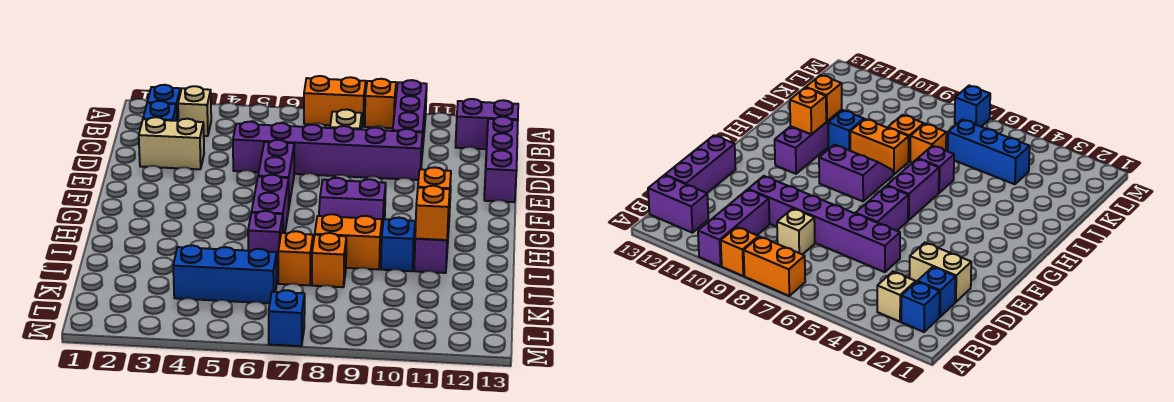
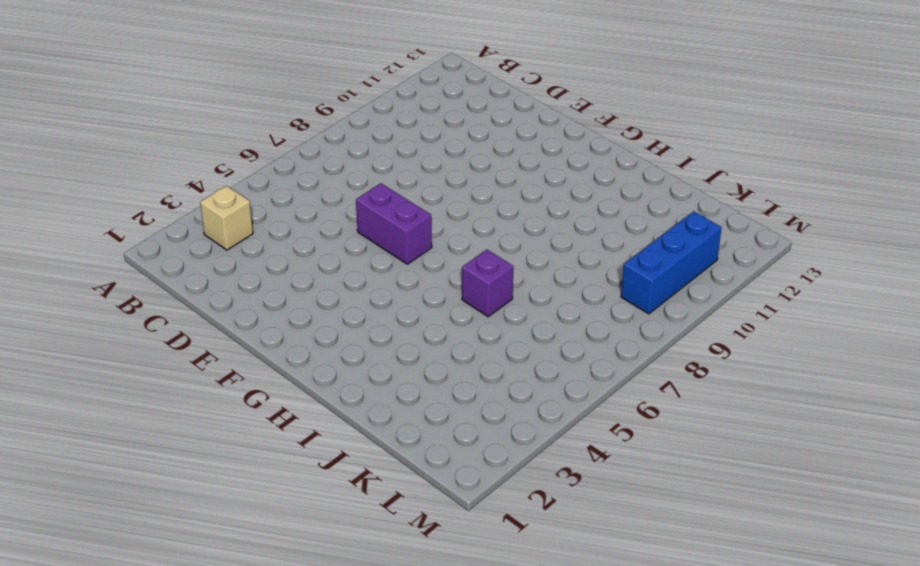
blue brick L9:L11 level 1 -> blue brick K4:K6 level 1
none -> orange brick A7:A8 level 1
none -> orange brick A9 level 1
none -> purple brick A10:C10 level 1

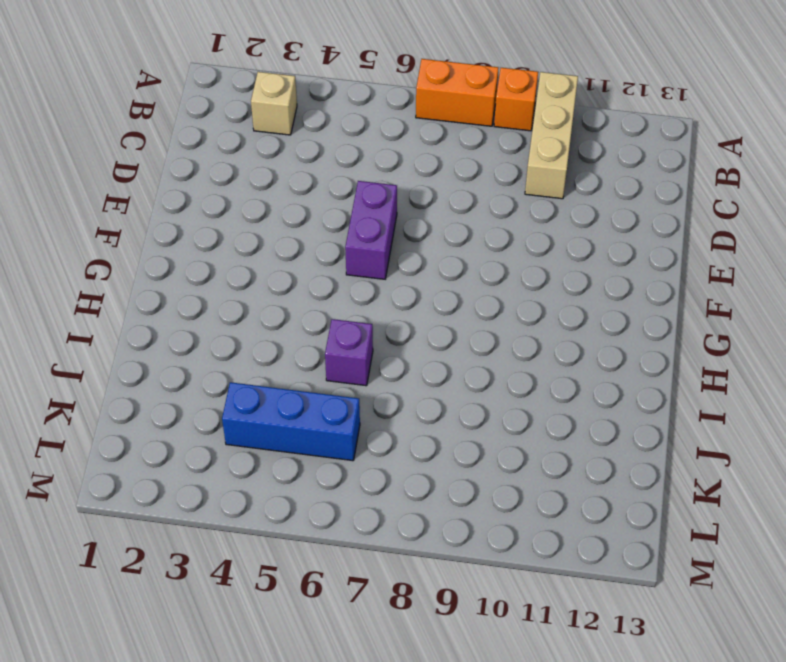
tan brick A10:C10 level 1 -> purple brick A10:C10 level 1
none -> blue brick B2 level 1
none -> purple brick B12:B13 level 1
none -> blue brick C2 level 1

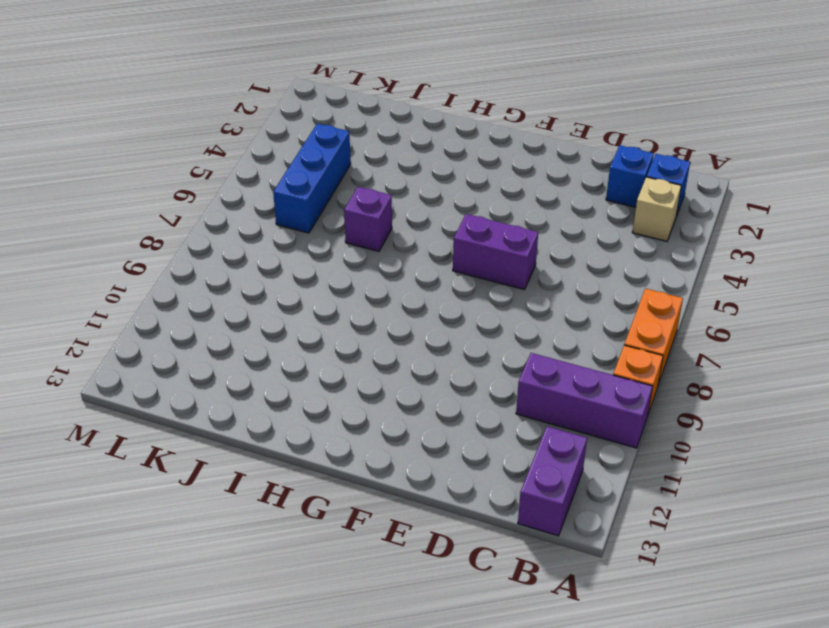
none -> tan brick C8 level 1
none -> purple brick C13:E13 level 1
none -> tan brick D2:D3 level 1

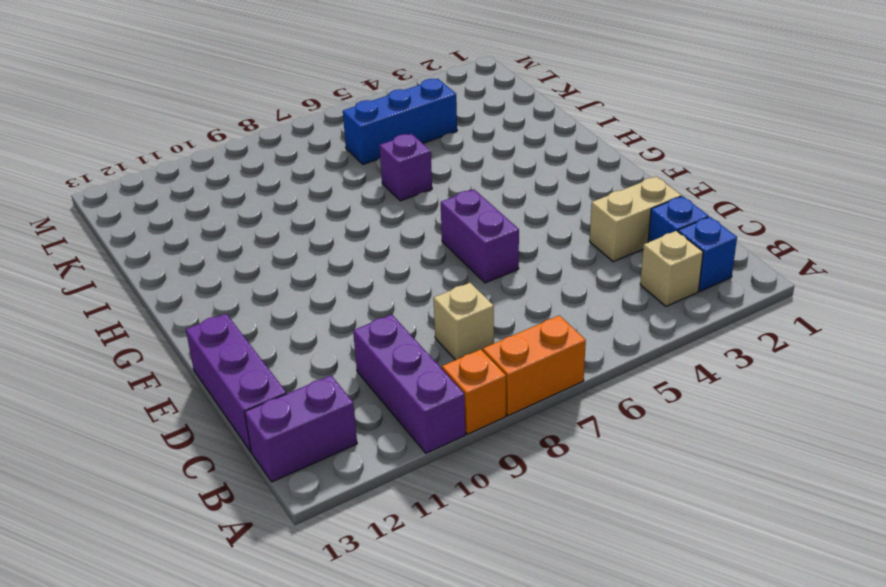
none -> purple brick D5:D10 level 1
none -> purple brick G6:H6 level 1
none -> purple slope G8:H9 level 1 top G

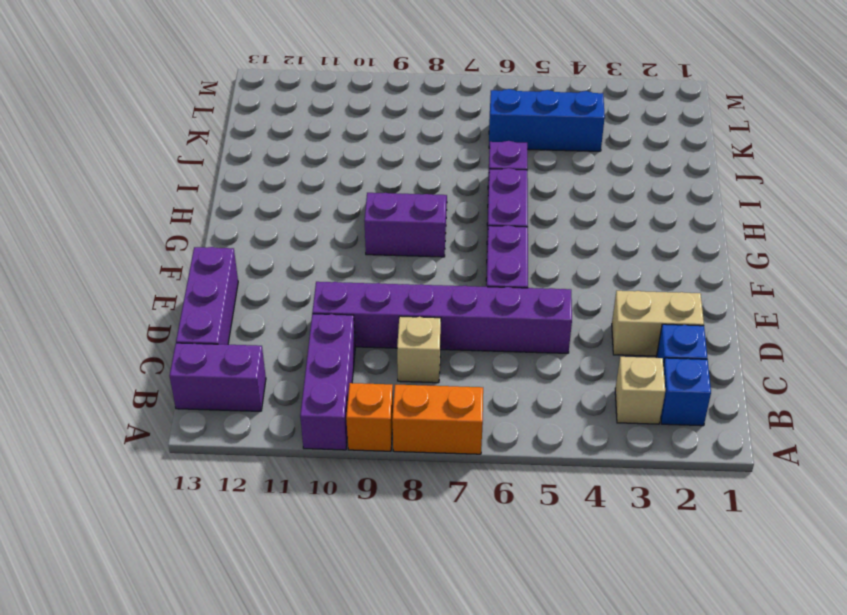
none -> purple brick G11:I11 level 1
none -> orange brick I8:I9 level 1
none -> blue brick I10 level 1

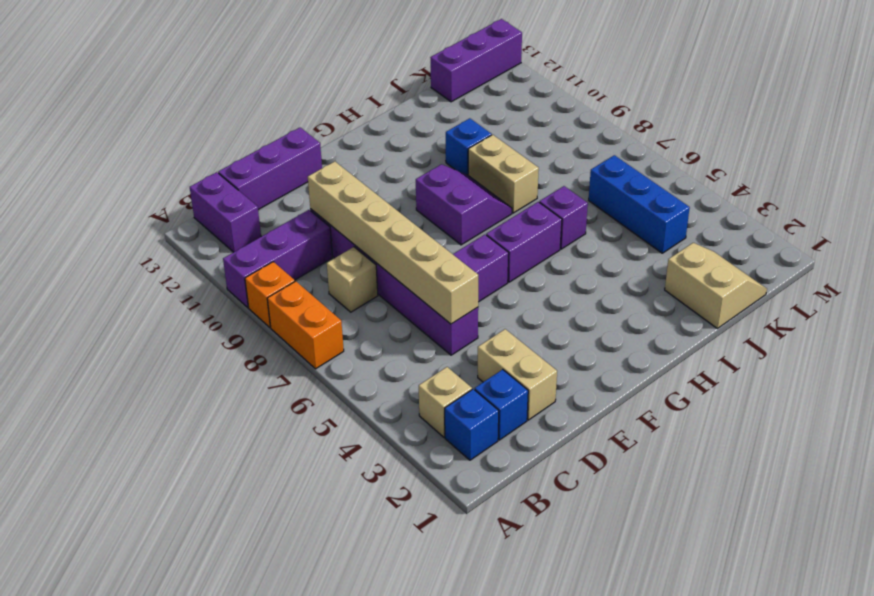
tan brick D5:D10 level 2 -> none
tan brick I8:I9 level 1 -> orange brick I8:I9 level 1
tan slope J1:K2 level 1 top J -> none
purple brick K13:M13 level 1 -> purple brick G11:I11 level 1
none -> orange brick J7 level 1
none -> orange brick J8 level 1
none -> blue brick M7 level 1

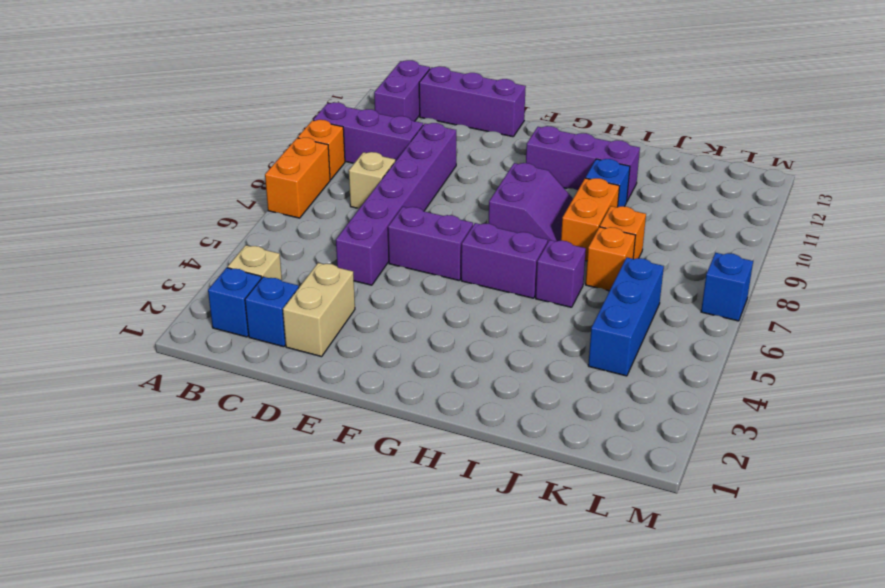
none -> orange brick H11 level 2
none -> orange brick I11 level 2

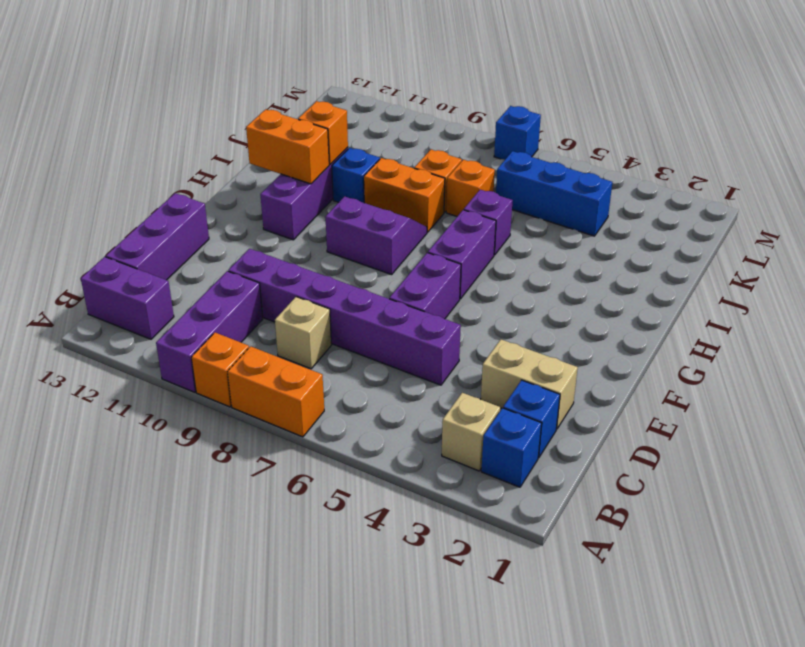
orange brick H11:H12 level 2 -> orange brick H11 level 2

